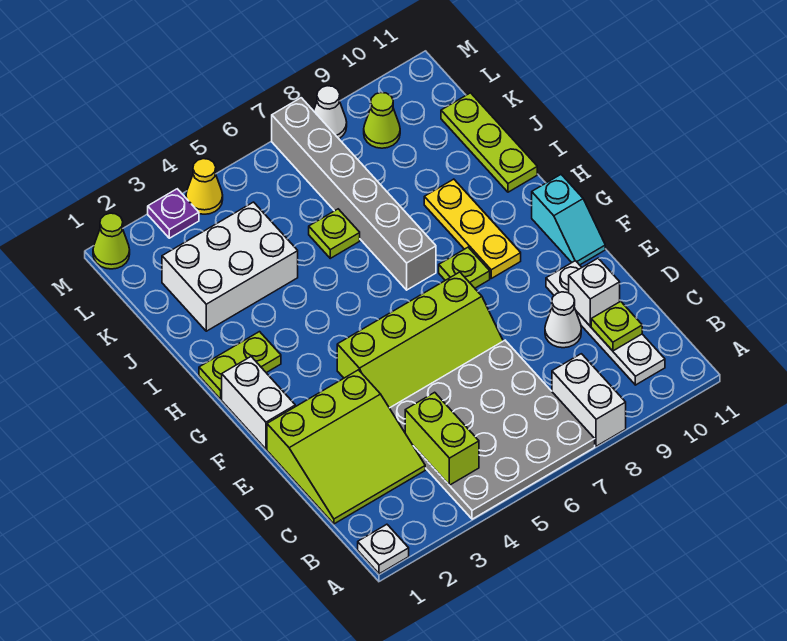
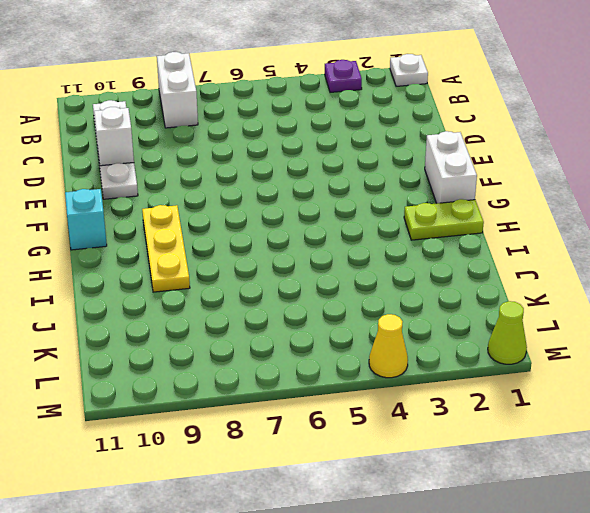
purple plate A3 level 1 -> purple plate M3 level 1
none -> grey plate A4:D7 level 1
none -> lime slope C1:E3 level 1 top E
none -> white cone D9 level 1

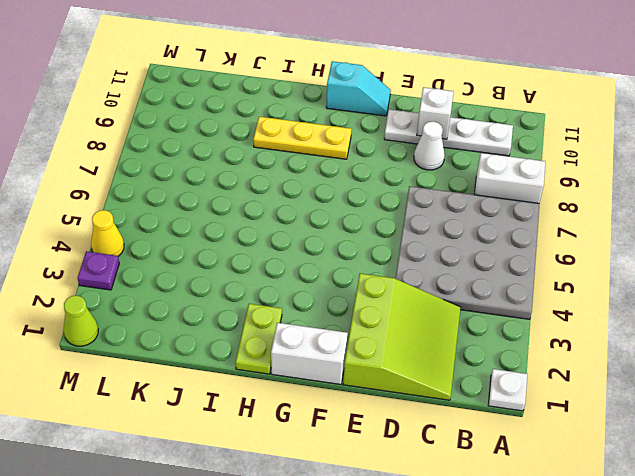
none -> lime slope E4:F7 level 1 top F
none -> lime plate G8 level 1
none -> grey brick H7:M7 level 1

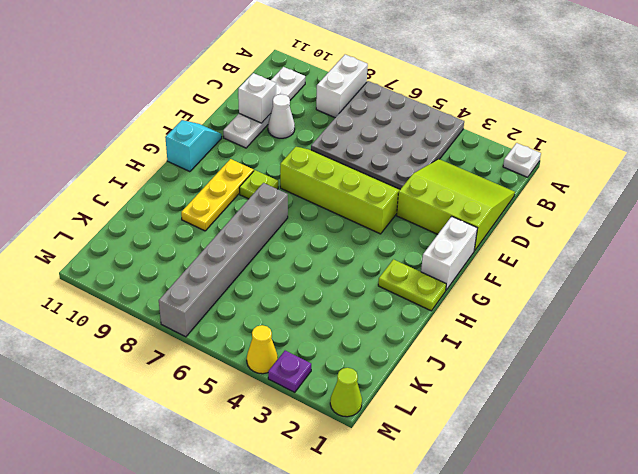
none -> lime plate I11:K11 level 1
none -> white brick J2:K4 level 1
none -> lime plate J6 level 1

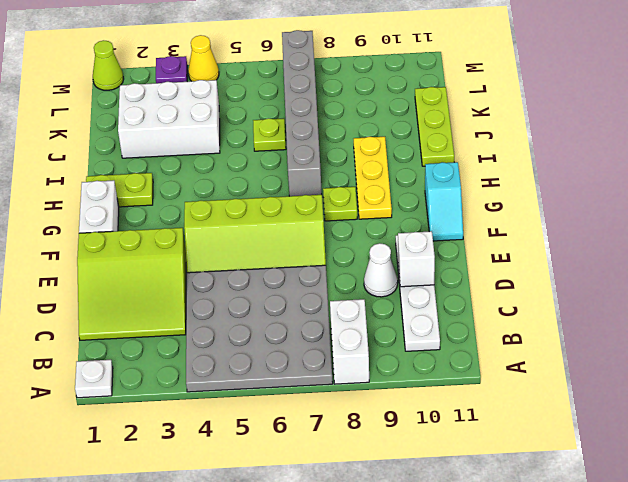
none -> lime cone L9 level 1
none -> white cone M8 level 1
none -> lime brick B4:C4 level 2

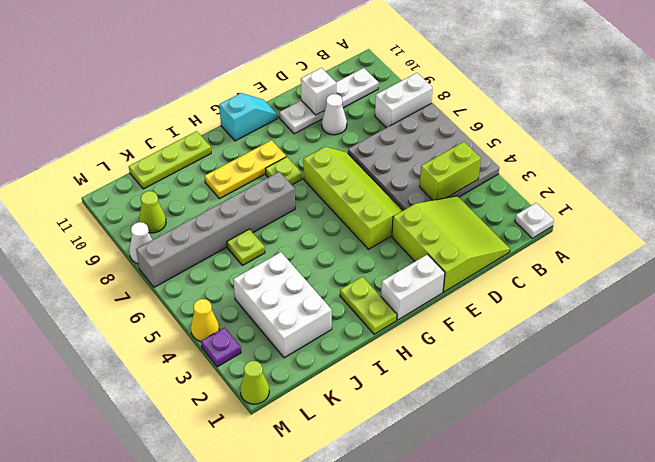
none -> lime plate C10 level 2

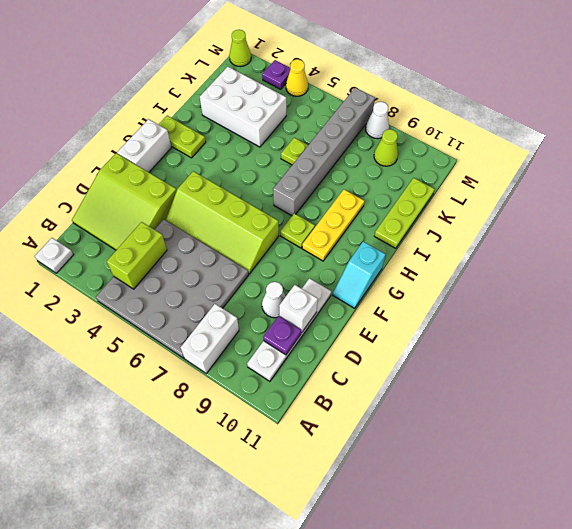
purple plate C10 level 2 -> lime plate C10 level 2

